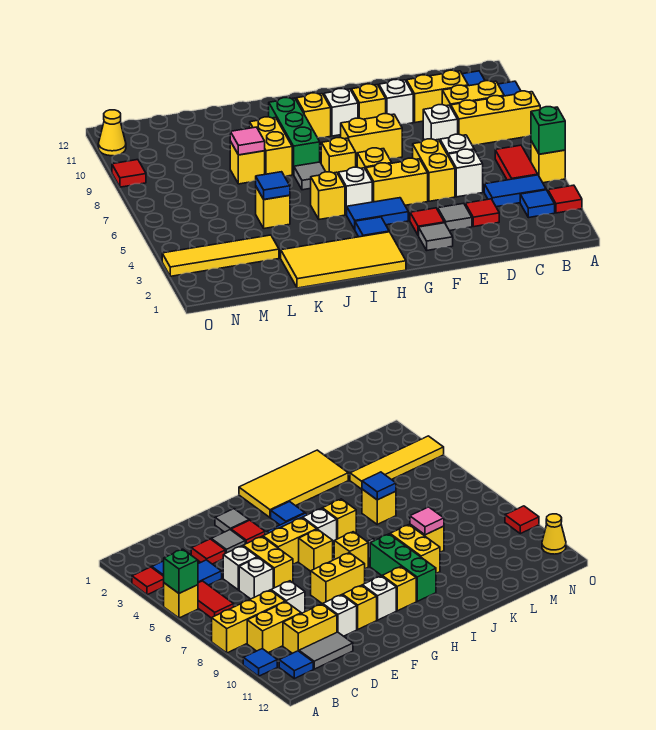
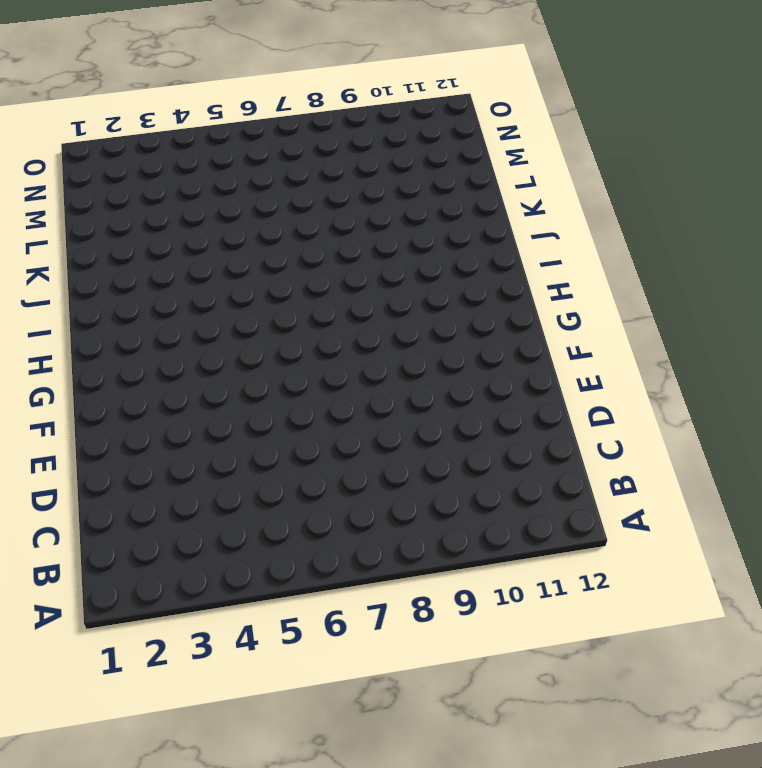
none -> red tile A3 level 1
none -> yellow brick A5 level 1
none -> yellow brick A8:C8 level 1
none -> blue tile A10 level 1

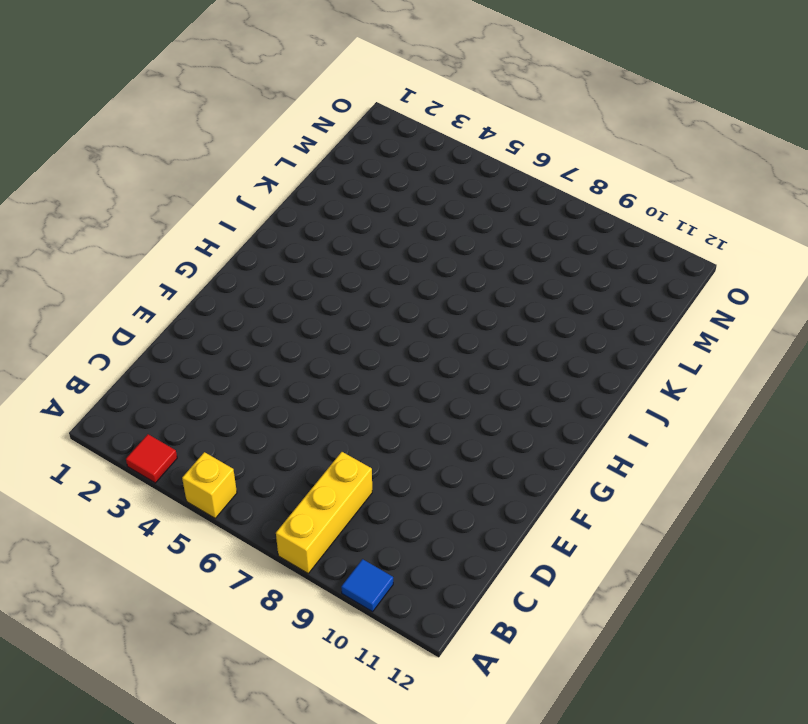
none -> blue tile B3 level 1
none -> blue tile B4:C4 level 1
none -> red tile B5:B6 level 1
none -> yellow brick B9:C9 level 1

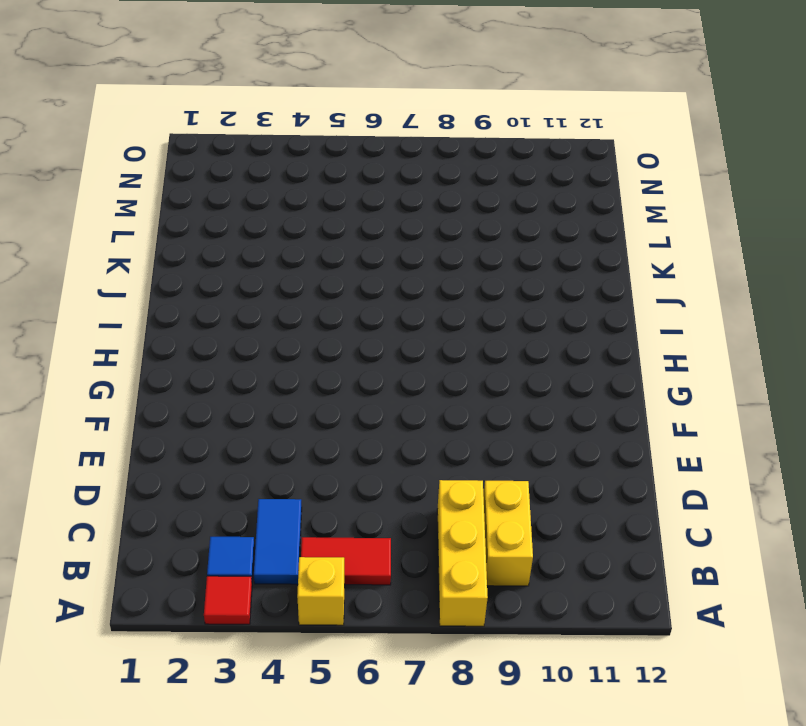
none -> blue tile A10 level 1
none -> blue tile B11 level 1
none -> yellow brick C10:D10 level 1
none -> grey tile C11:D11 level 1

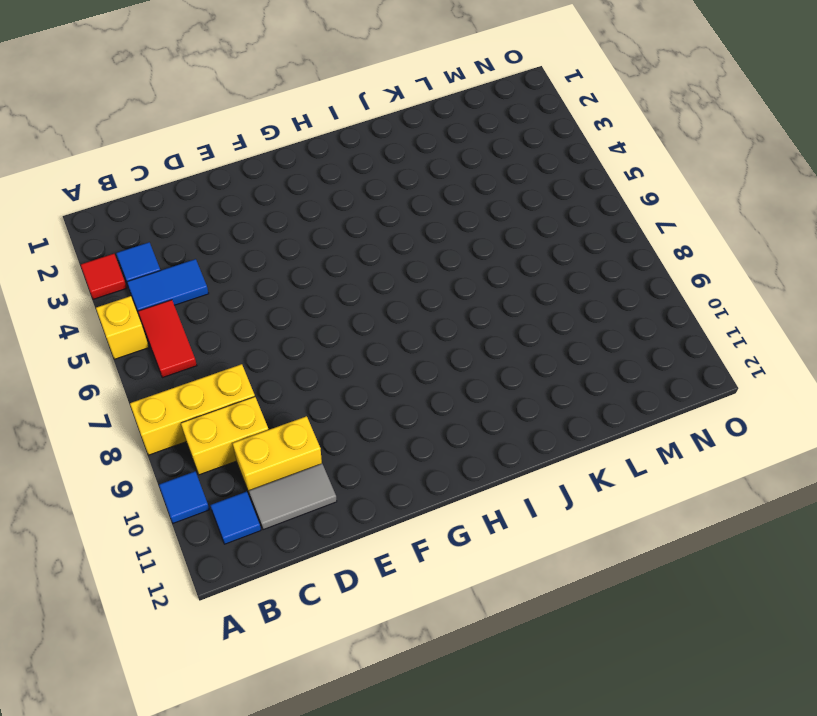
none -> red tile D3 level 1
none -> white brick D5 level 1
none -> white brick D6 level 1
none -> white brick D8 level 1

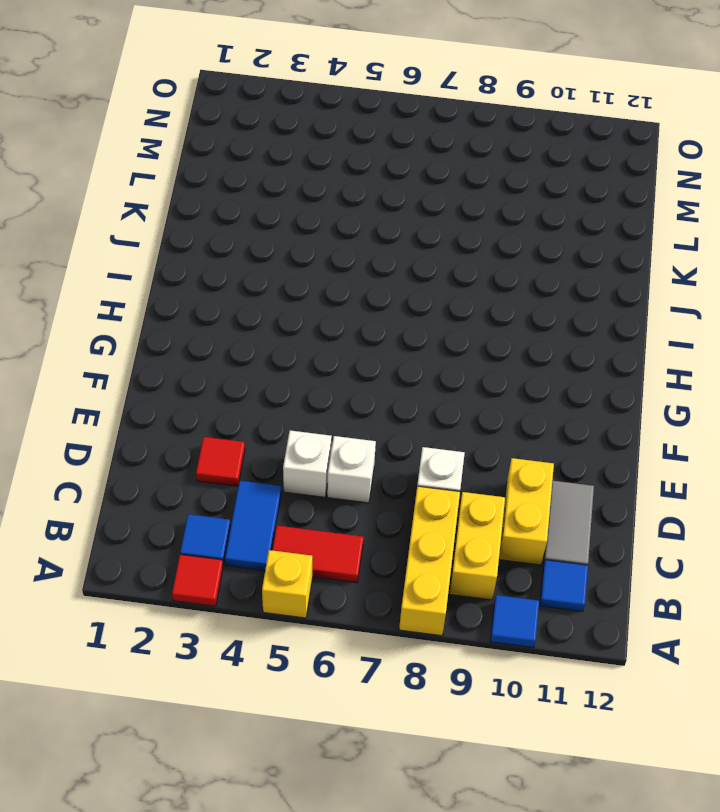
none -> grey tile E3 level 1
none -> yellow brick E5:E6 level 1
none -> white brick E10 level 1
none -> grey tile F2 level 1

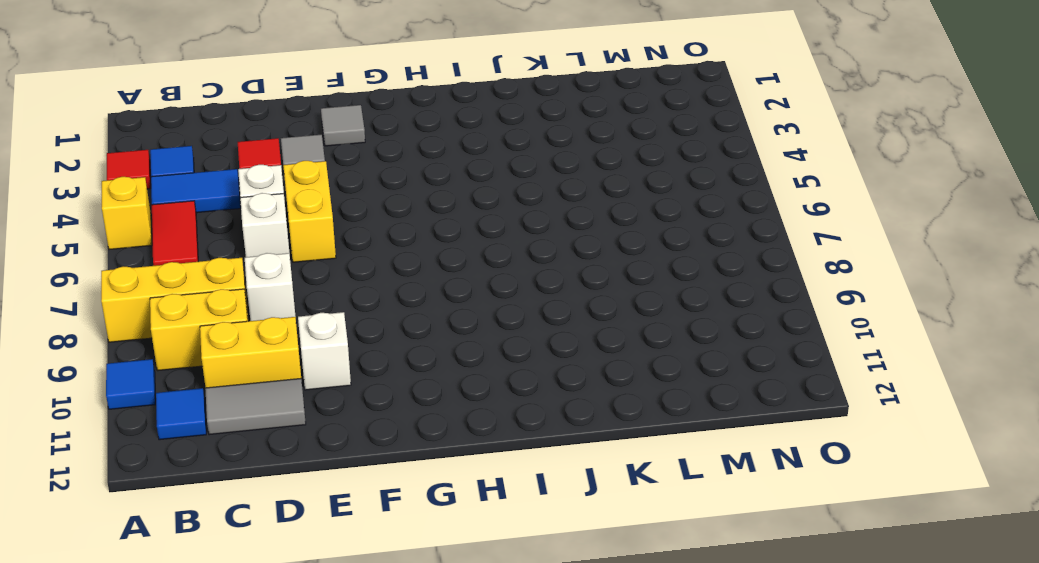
none -> red tile F3 level 1
none -> yellow brick F5:G5 level 1
none -> yellow brick F8:G8 level 1
none -> yellow brick F10 level 1

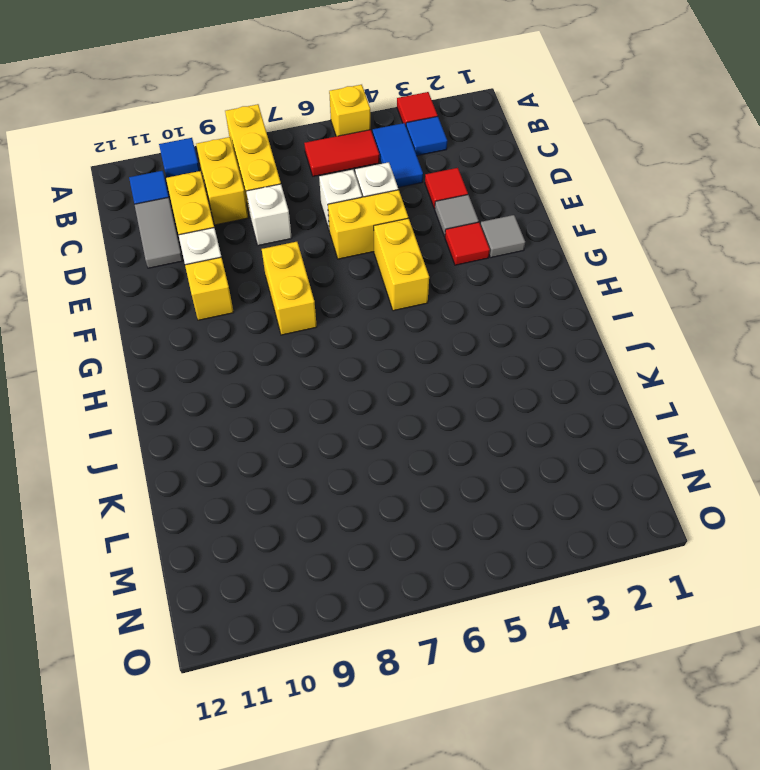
none -> blue tile G4:H4 level 1
none -> yellow brick G6 level 1
none -> white brick G10 level 1
none -> yellow tile H1:K2 level 1

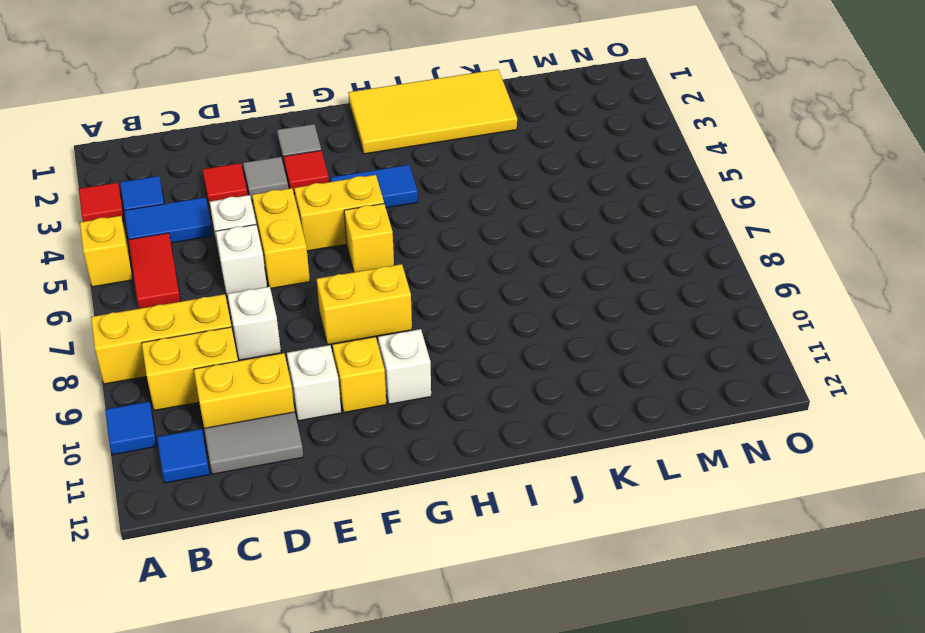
none -> blue tile H3 level 1
none -> white brick H5 level 1
none -> yellow brick H7 level 1
none -> yellow brick H10 level 1

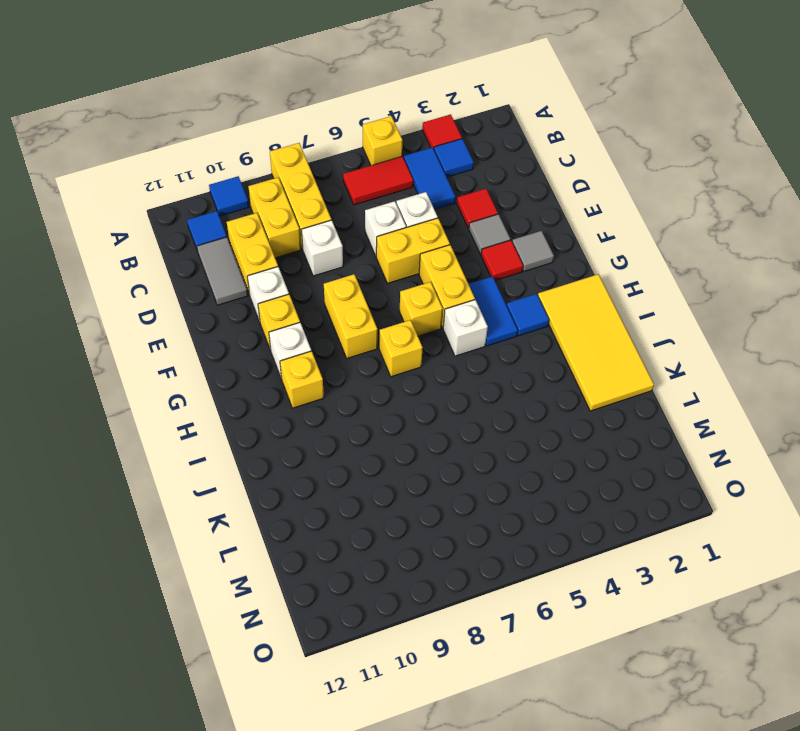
none -> yellow brick I5 level 1
none -> grey tile I7 level 1
none -> green brick I8:I10 level 1
none -> yellow brick J8:J9 level 1

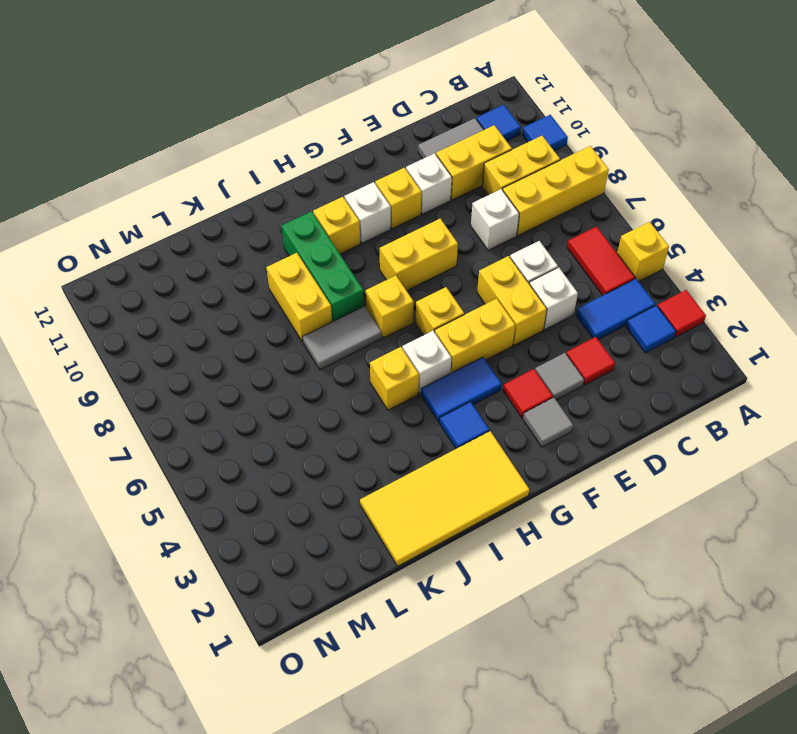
grey tile I7:J7 level 1 -> grey tile I7 level 1
none -> yellow brick K5 level 1
none -> yellow brick K8 level 1
none -> yellow tile L3:O3 level 1
none -> red tile O9 level 1

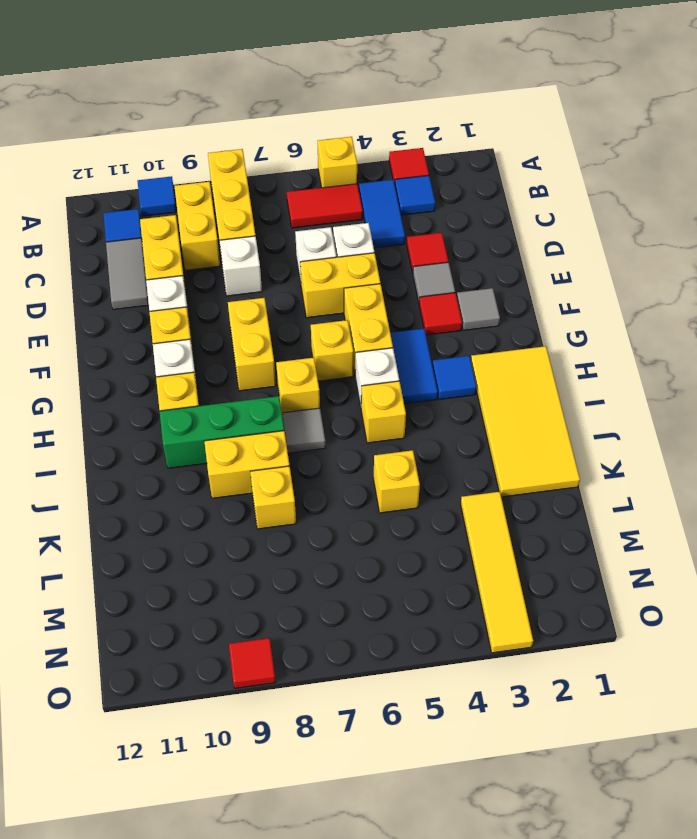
none -> yellow cone O11 level 1
none -> green brick A5 level 2
none -> blue tile K5 level 2
none -> pink tile K8 level 2

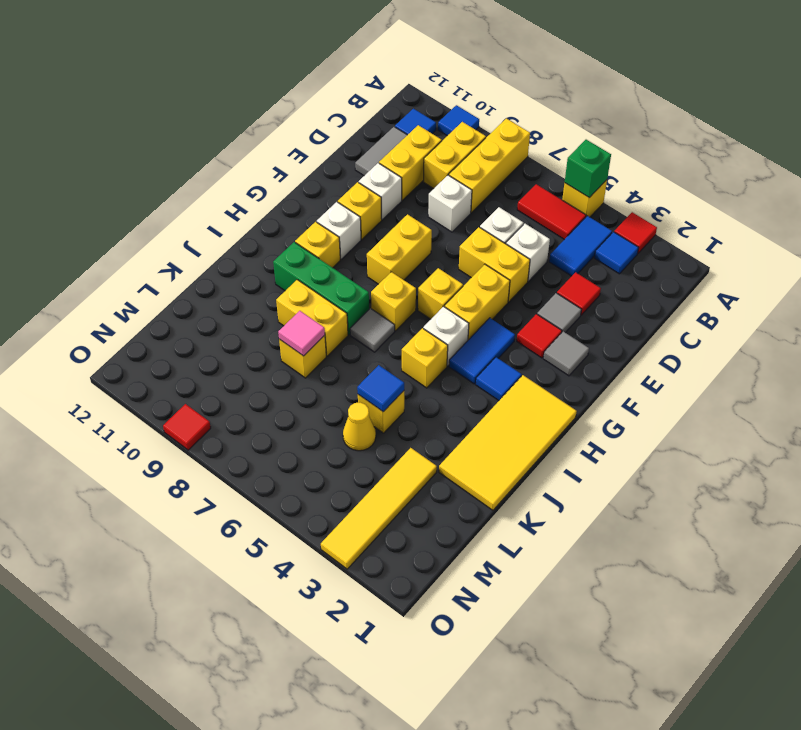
yellow cone L5 level 1 -> yellow cone O11 level 1

